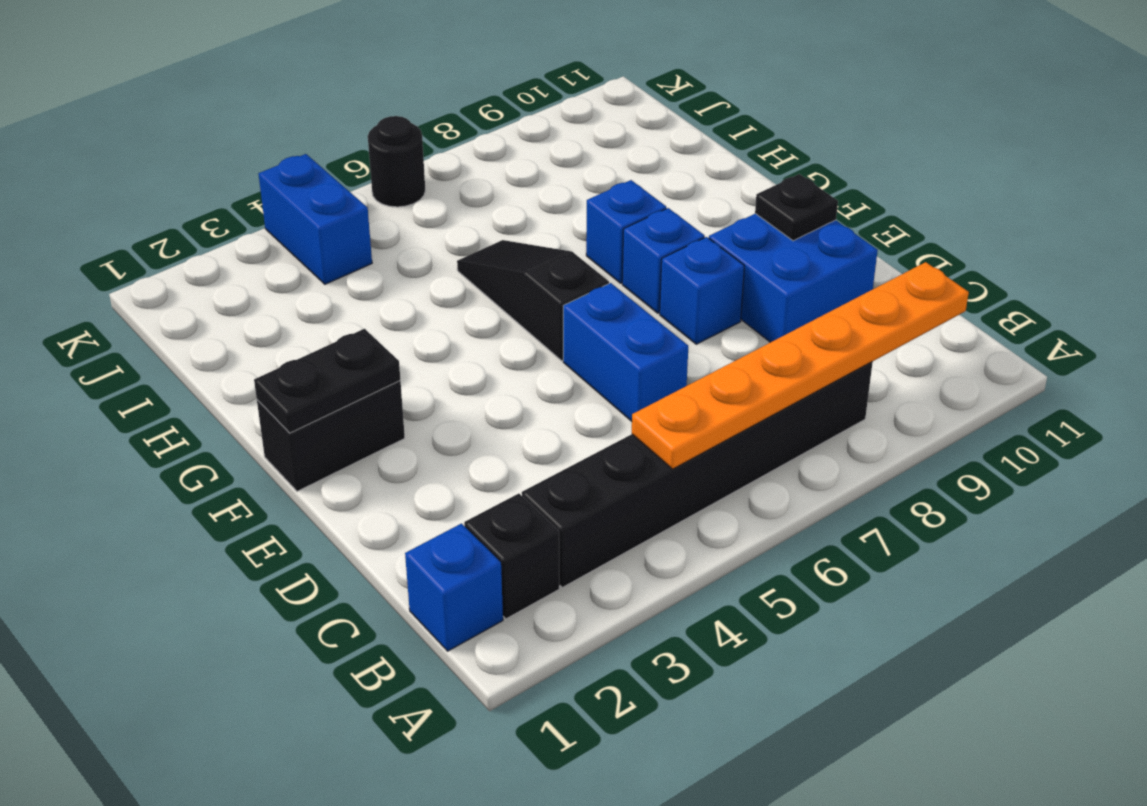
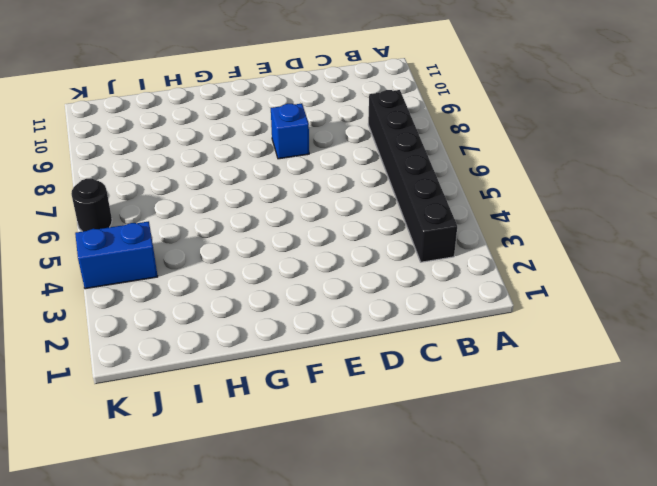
none -> blue brick B1 level 1
none -> black brick B2 level 1
none -> blue brick D6:E6 level 1

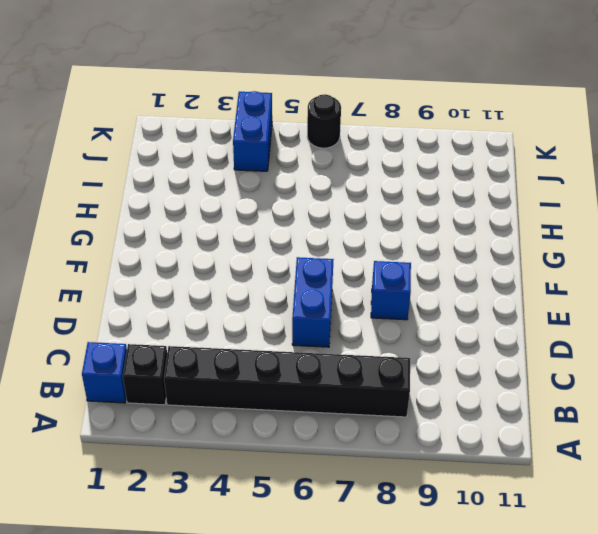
none -> blue brick D9:E10 level 1
none -> black brick F1:F2 level 1
none -> black slope F6:H6 level 1 top F

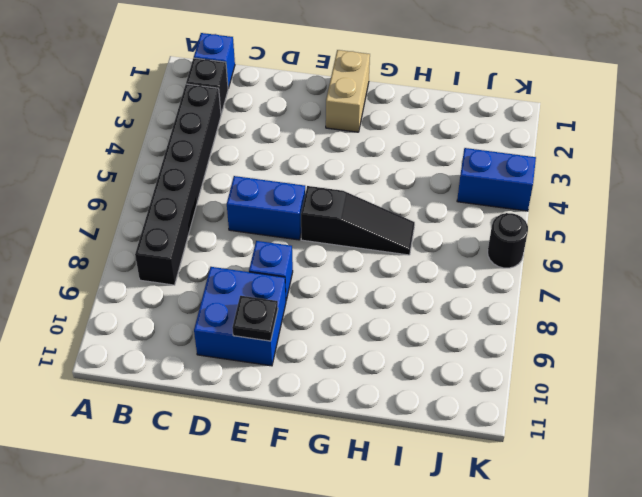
tan brick F1:F2 level 1 -> black brick F1:F2 level 1
none -> blue brick F8 level 1
none -> blue brick G8 level 1
none -> orange plate B5:B10 level 2

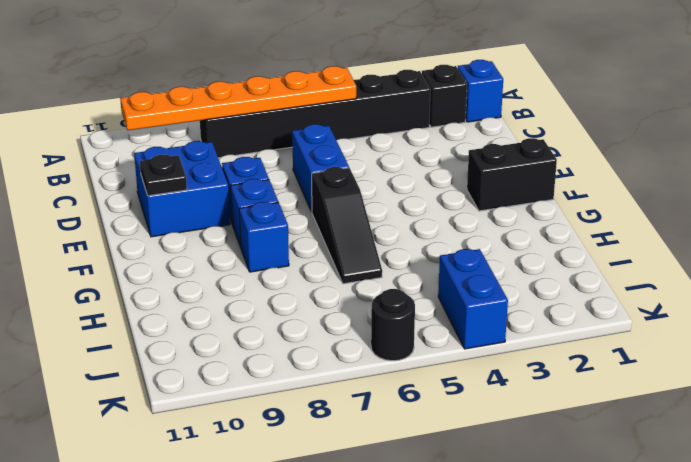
none -> black plate F1:F2 level 2

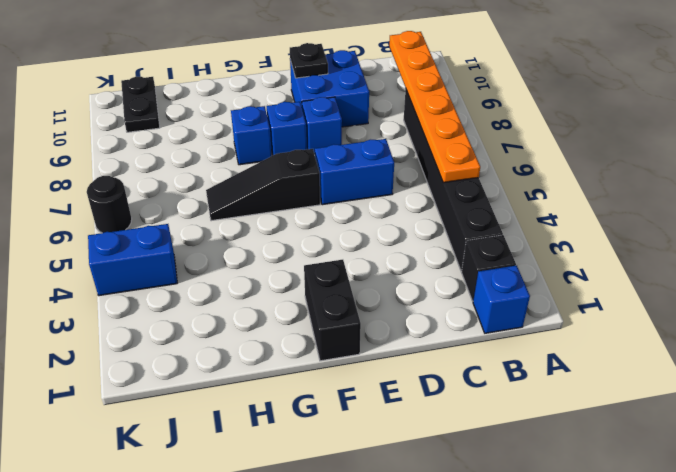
black plate J10:J11 level 1 -> black plate F1:F2 level 2

